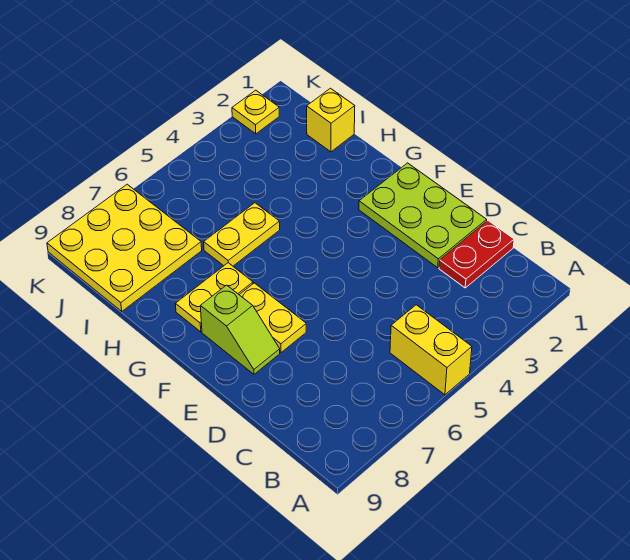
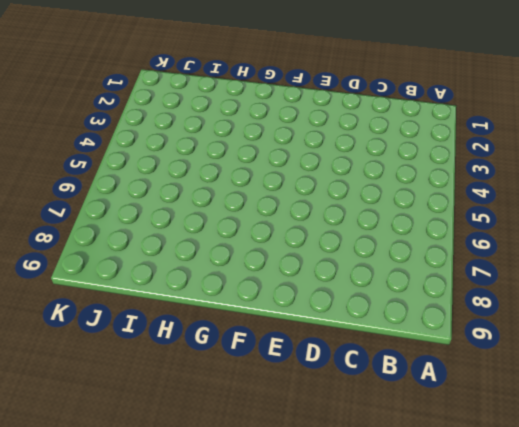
none -> yellow brick A5:B5 level 1
none -> red plate C1:C2 level 1

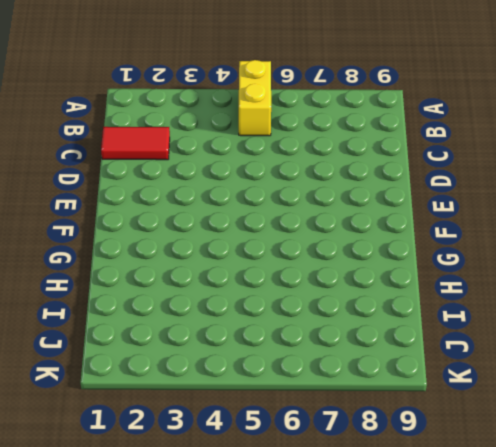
red tile C1:C2 level 1 -> red plate C1:C2 level 1
none -> lime plate D1:F2 level 1
none -> yellow plate E7:F7 level 1

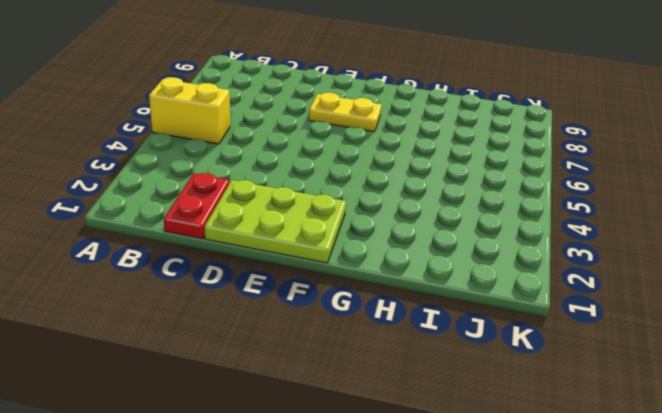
none -> lime slope E8:F8 level 1 top F
none -> yellow plate G7:G8 level 1

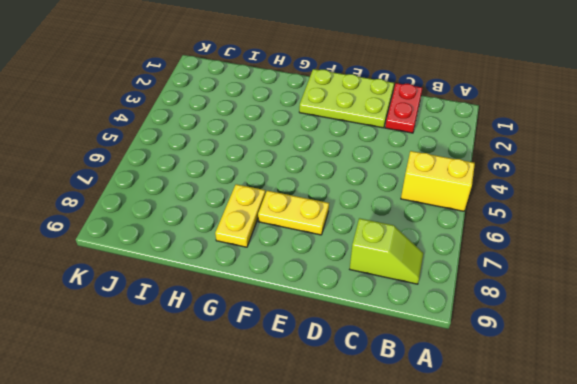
lime slope B8:C8 level 1 top C -> lime slope E8:F8 level 1 top F
none -> yellow plate H5:H6 level 1
none -> yellow brick I1 level 1

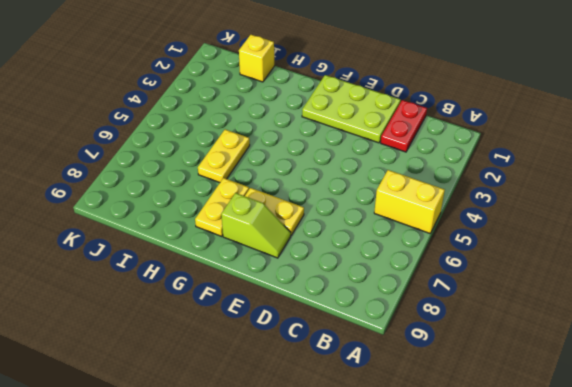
none -> yellow plate I7:K9 level 1
none -> yellow plate K2 level 1

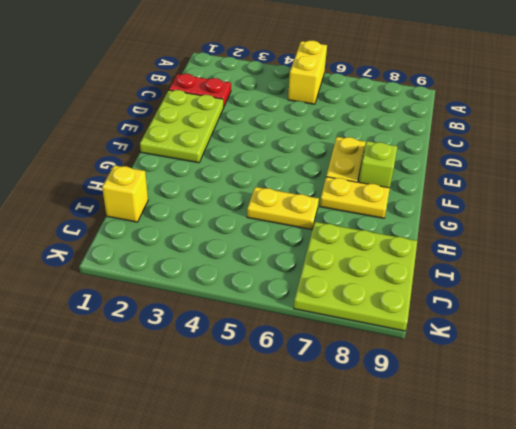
lime plate I7:K9 level 1 -> yellow plate I7:K9 level 1
none -> yellow plate K2 level 1

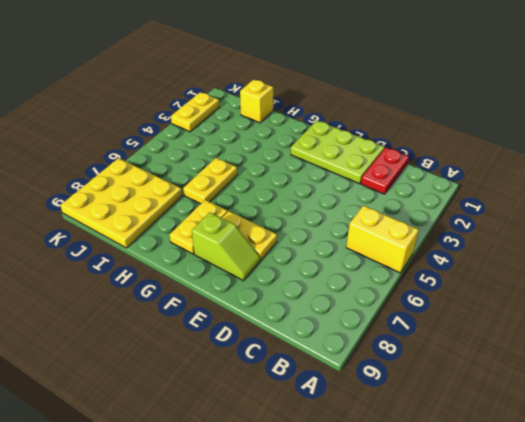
yellow plate K2:K3 level 1 -> yellow plate K2 level 1

